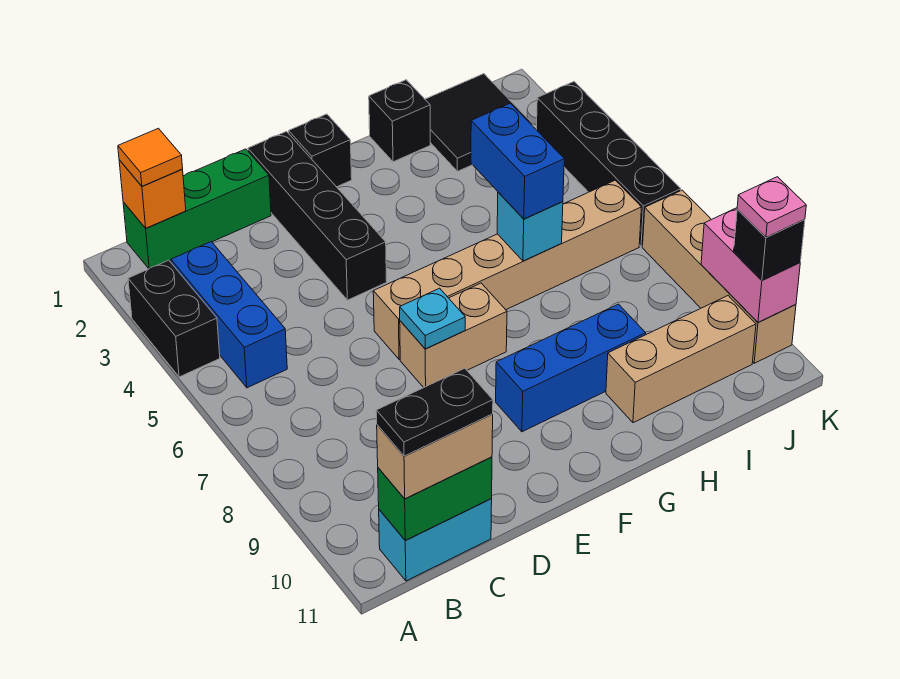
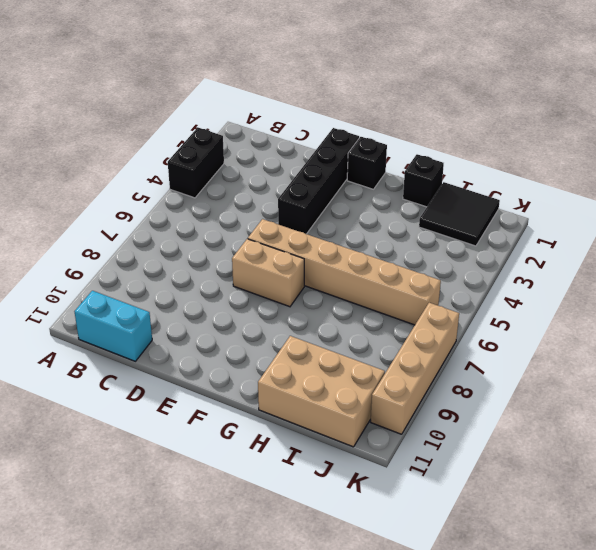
tan brick H10:J11 level 1 -> tan brick H10:J10 level 1
none -> green brick B1:D1 level 1
none -> blue brick B3:B5 level 1
none -> blue brick F9:H9 level 1

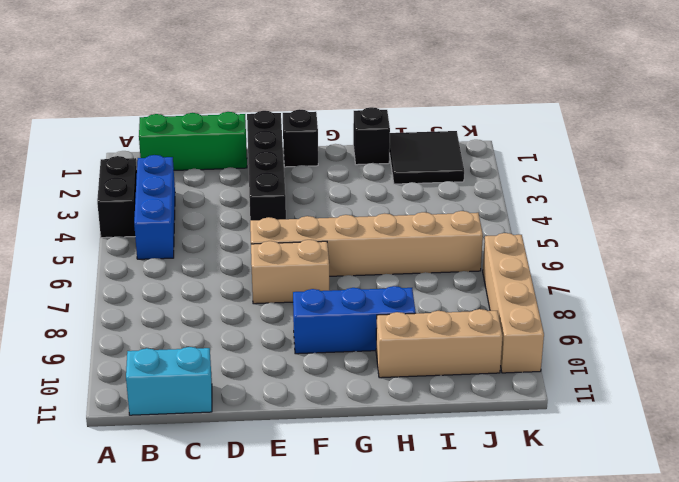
none -> black brick K3:K6 level 1
none -> orange brick B1 level 2
none -> green brick B11:C11 level 2

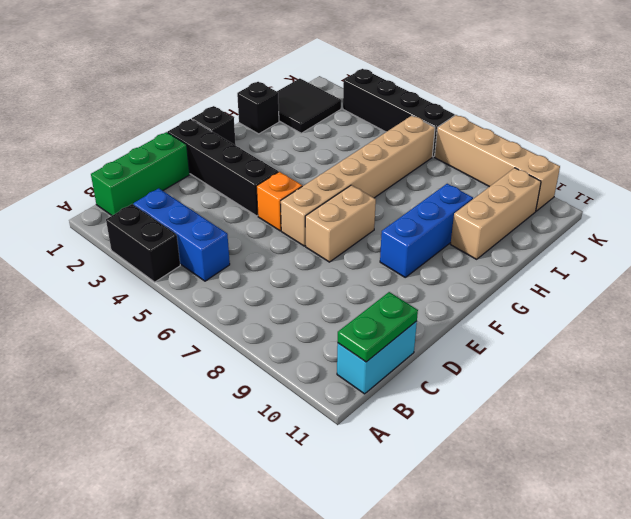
green plate B11:C11 level 2 -> green brick B11:C11 level 2
orange brick E5 level 1 -> orange brick B1 level 2
none -> cyan plate E7 level 2
none -> cyan brick H6 level 2
none -> pink brick K9:K10 level 2

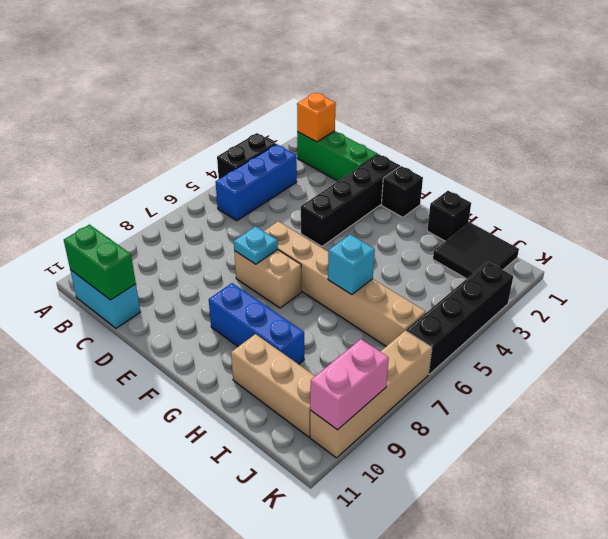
none -> orange tile B1 level 3
none -> tan brick B11:C11 level 3
none -> blue brick H5:H6 level 3

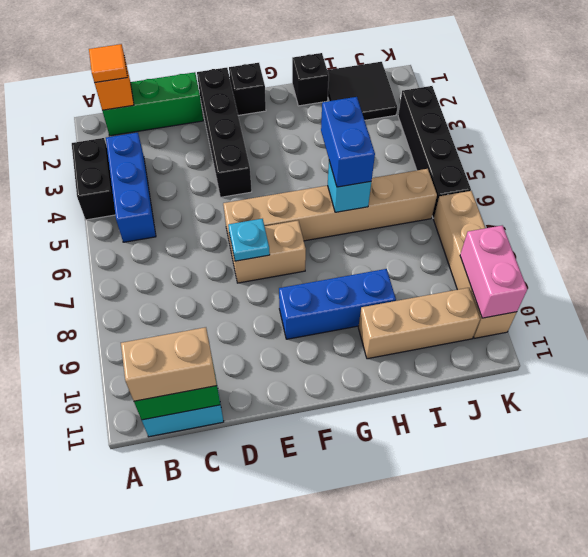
none -> black brick K10 level 3
none -> black plate B11:C11 level 4
none -> pink plate K10 level 4

